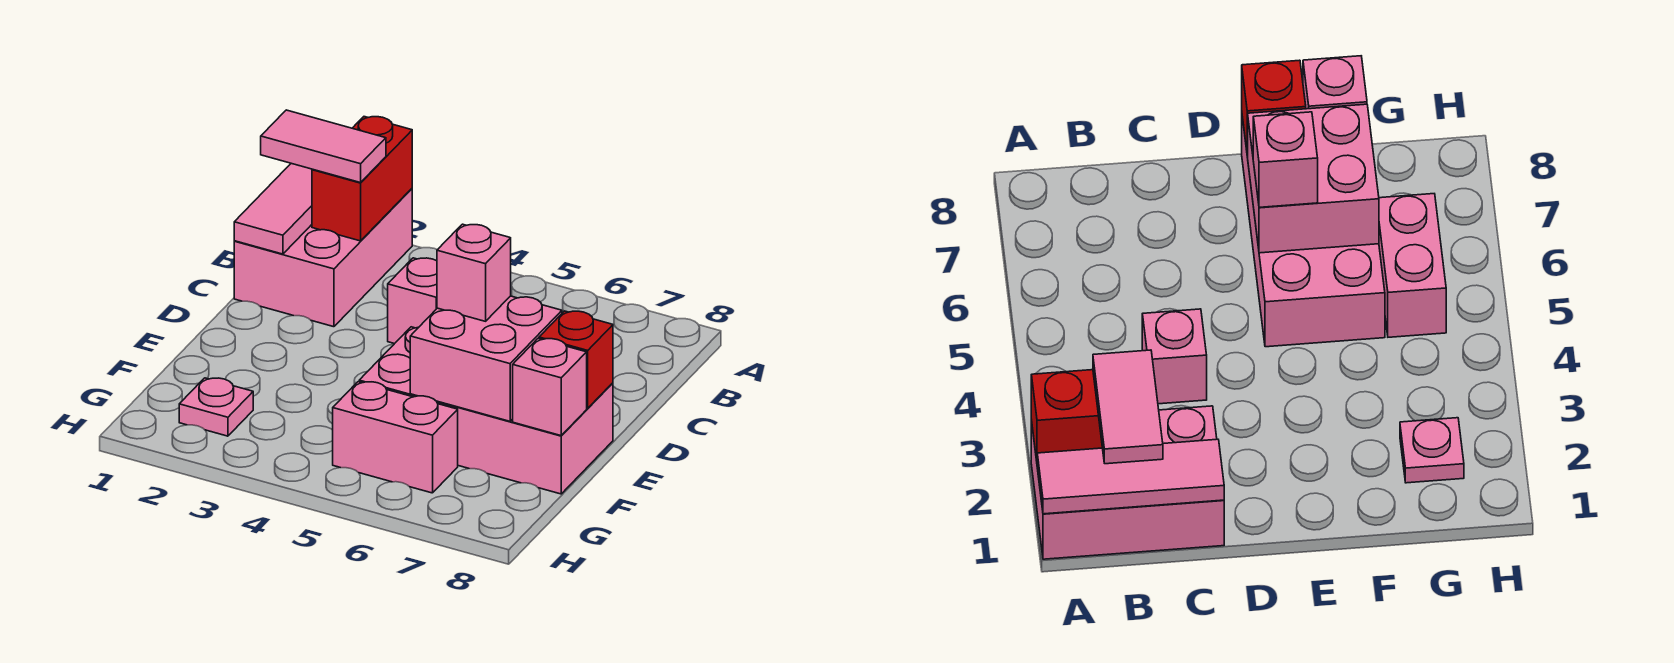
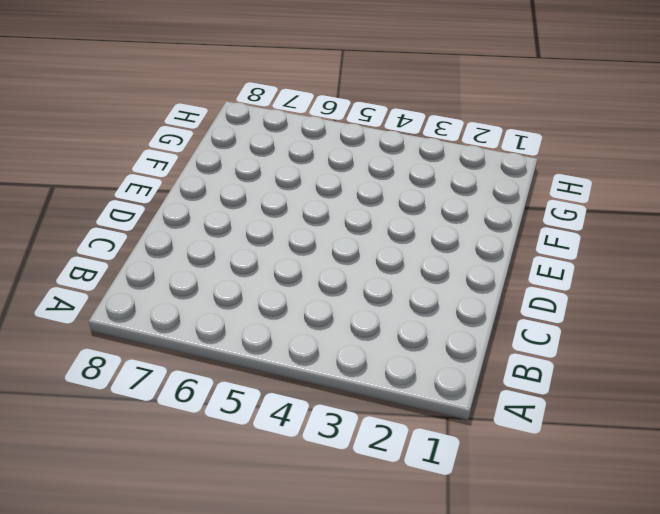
none -> pink brick A1:C2 level 1
none -> pink brick C4 level 1
none -> pink brick E5:F8 level 1

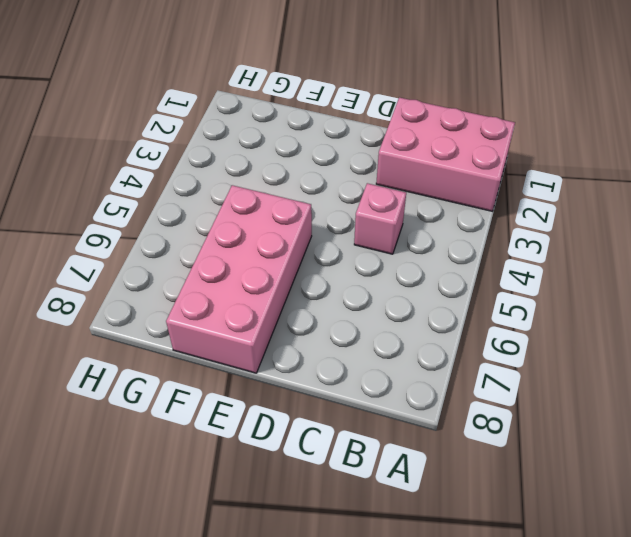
none -> pink plate G2 level 1
none -> pink brick G5:G6 level 1
none -> pink tile A1:C1 level 2

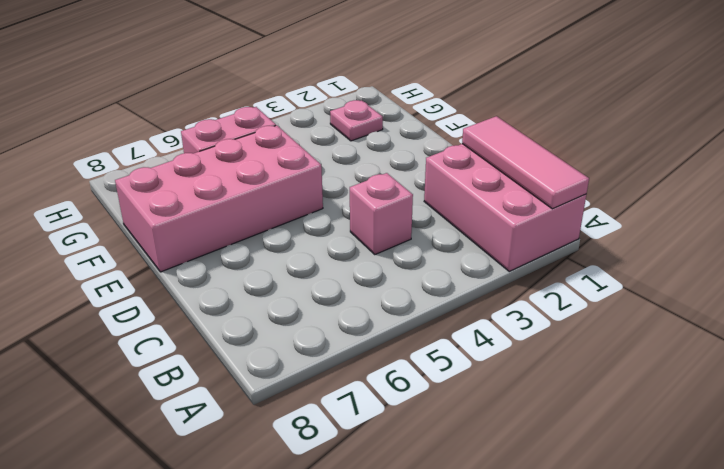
none -> red brick A2:B2 level 2
none -> pink brick E6:F7 level 2
none -> red brick E8 level 2

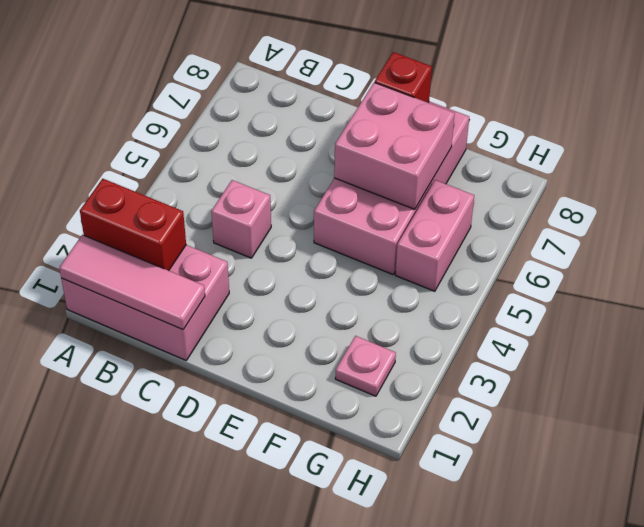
none -> pink brick F8 level 2
none -> pink tile B1:B2 level 3
none -> pink brick E6 level 3

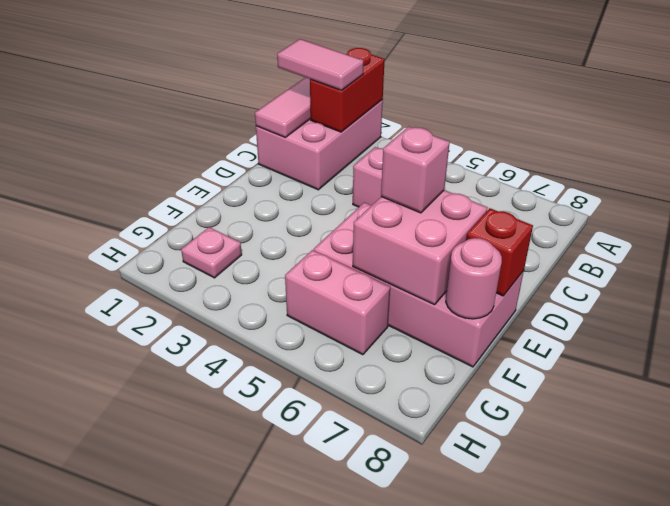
pink round brick F8 level 2 -> pink brick F8 level 2

